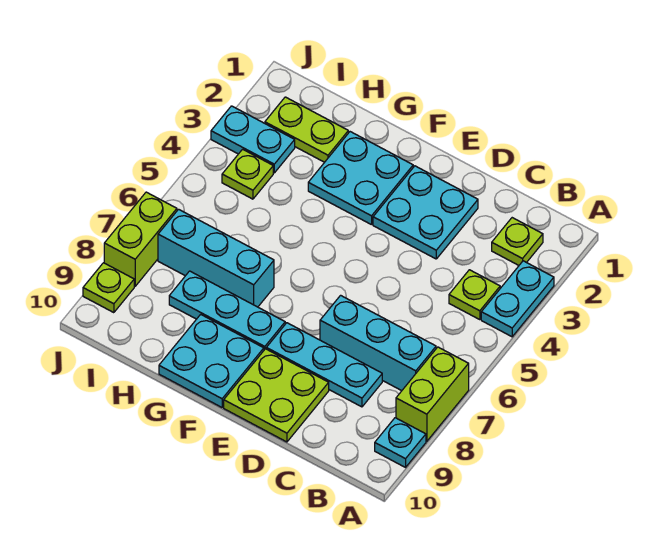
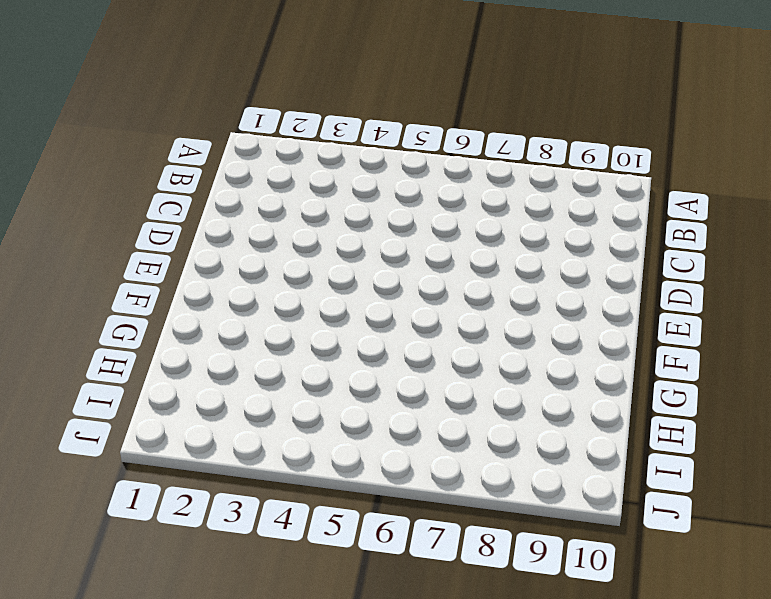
none -> cyan plate A3:A4 level 1
none -> lime brick A7:A8 level 1
none -> cyan plate A9 level 1

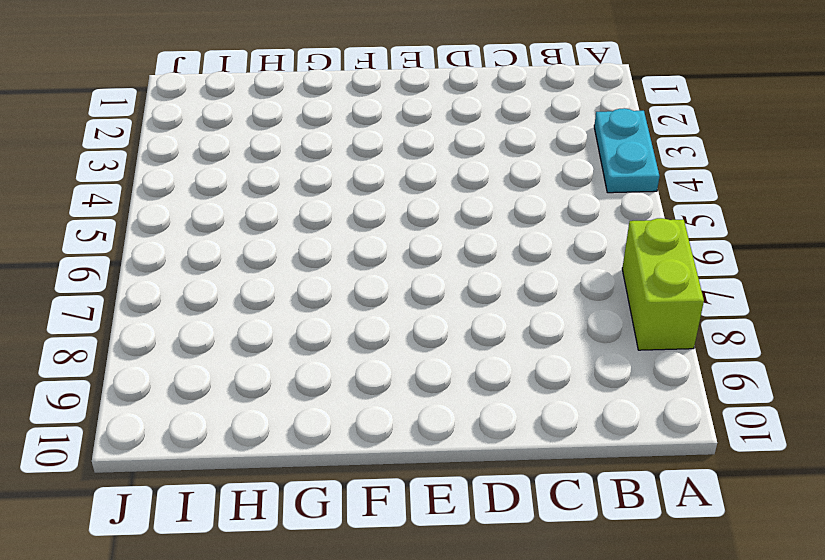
none -> cyan plate A9 level 1
none -> lime plate B2 level 1
none -> lime plate B4 level 1

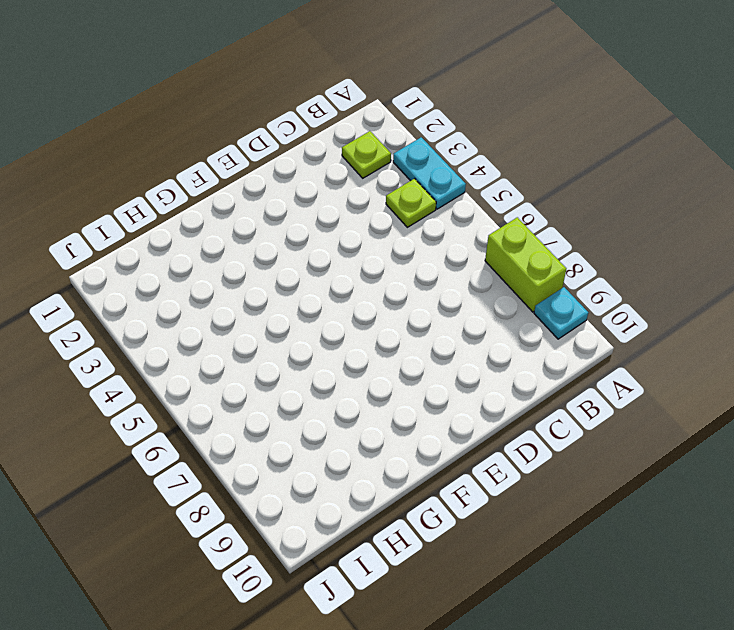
none -> cyan brick B7:D7 level 1
none -> cyan plate C8:E8 level 1
none -> cyan plate D2:E3 level 1

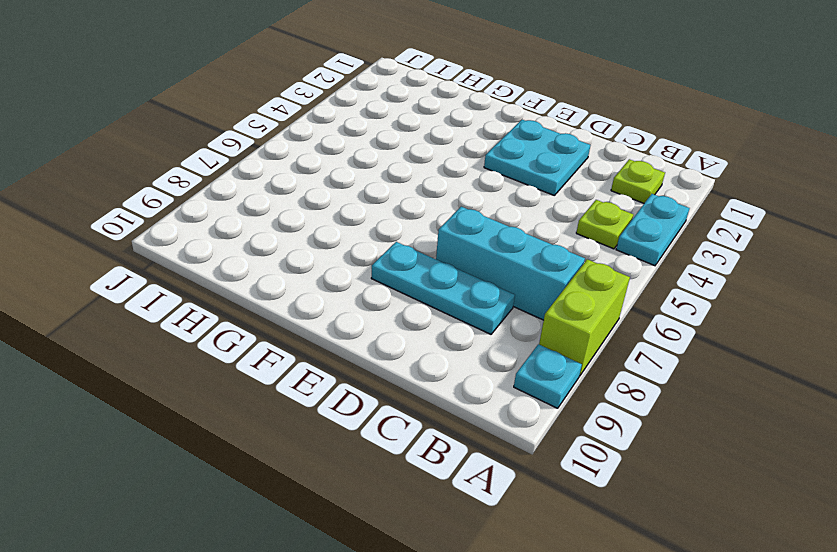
none -> lime plate D9:E10 level 1
none -> cyan plate F2:G3 level 1
none -> cyan plate F8:H8 level 1

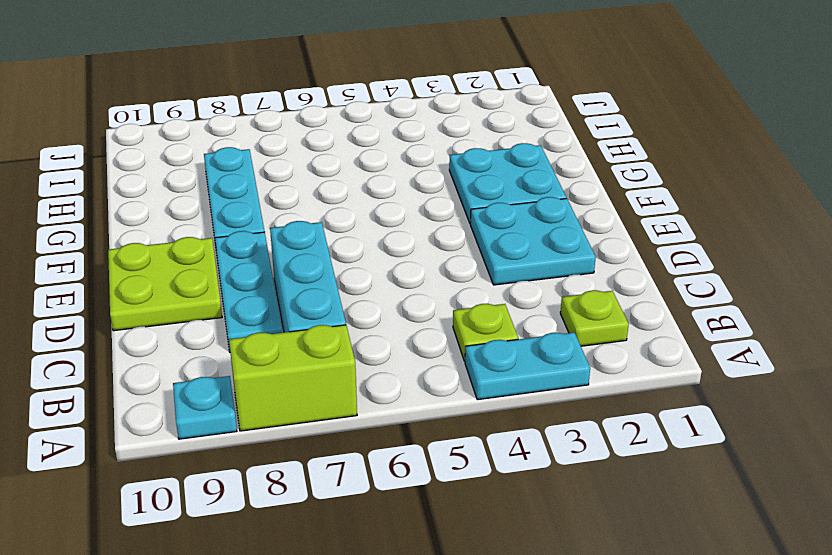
none -> cyan plate F9:G10 level 1
none -> cyan brick G7:I7 level 1
none -> lime plate H2:I2 level 1

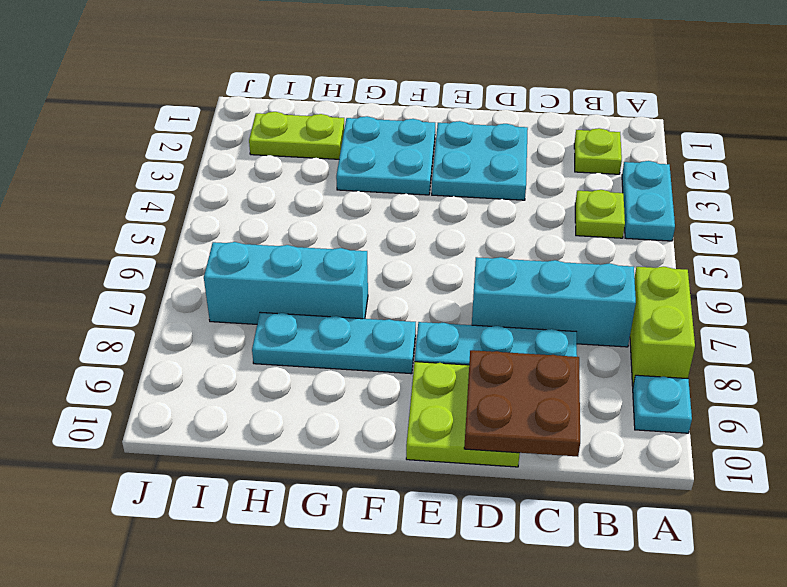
brown plate C9:D10 level 2 -> none
none -> cyan plate F9:G10 level 1
none -> cyan plate I3:J3 level 1
none -> lime plate I4 level 1

